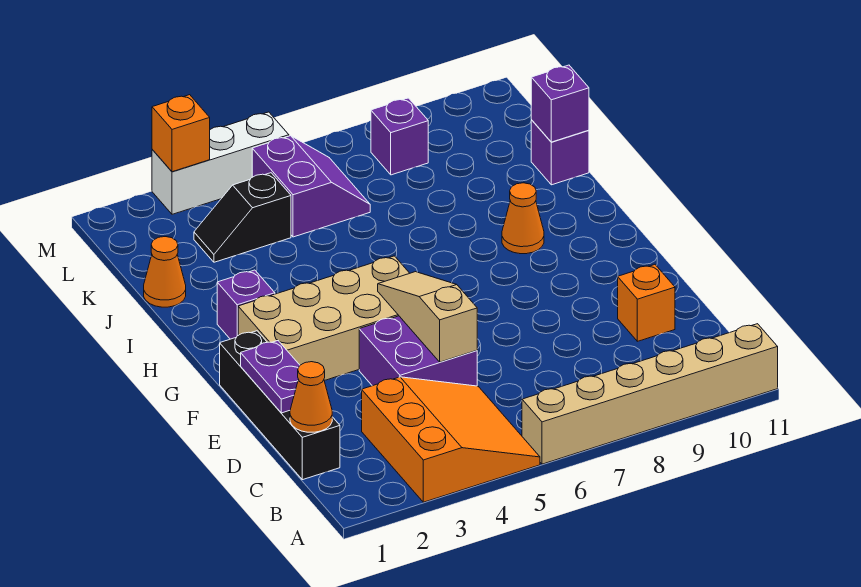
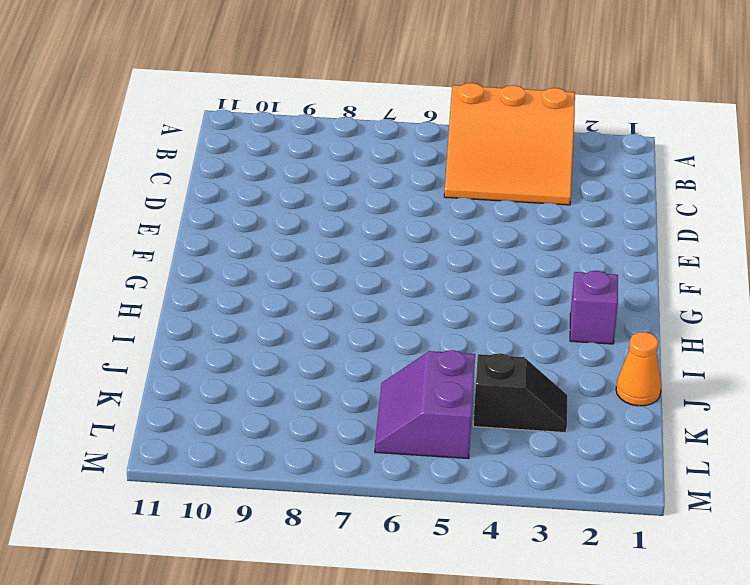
orange slope A3:C5 level 1 top A -> orange slope A3:C5 level 1 top 3
none -> tan brick A6:A11 level 1
none -> black brick C1:F1 level 1
none -> purple brick D4:E5 level 1

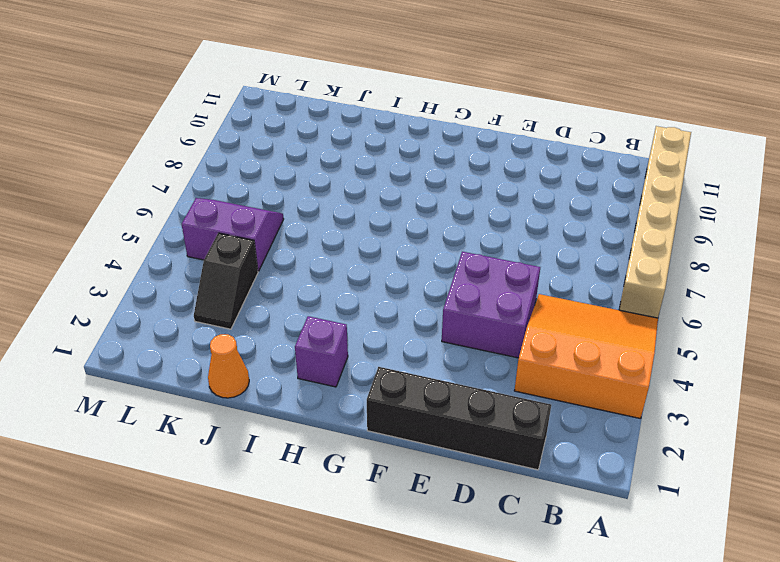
none -> orange brick D10 level 1
none -> tan brick F2:G5 level 1
none -> orange cone H9 level 1

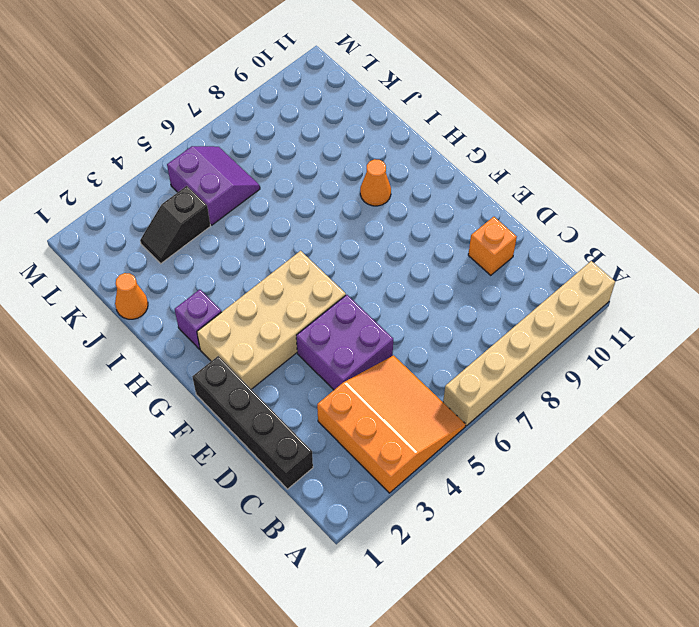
none -> purple brick J11 level 1
none -> purple brick L8 level 1
none -> white brick M3:M5 level 1

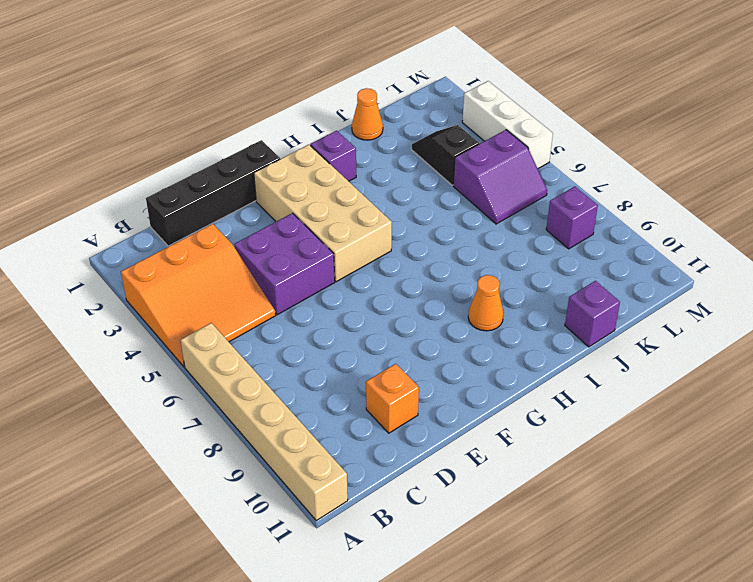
none -> orange cone C1 level 2
none -> purple plate D1:E1 level 2
none -> tan slope D5:F5 level 2 top D

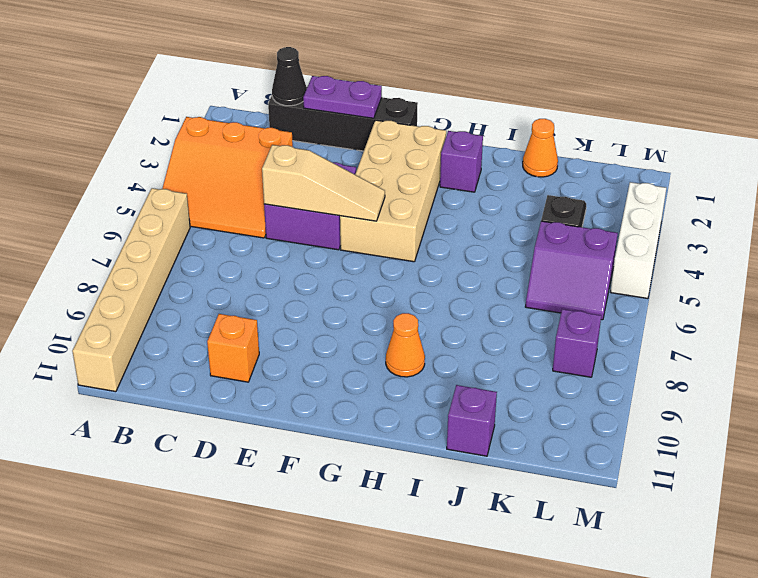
black cone C1 level 2 -> orange cone C1 level 2
none -> purple brick J11 level 2
none -> orange brick M3 level 2

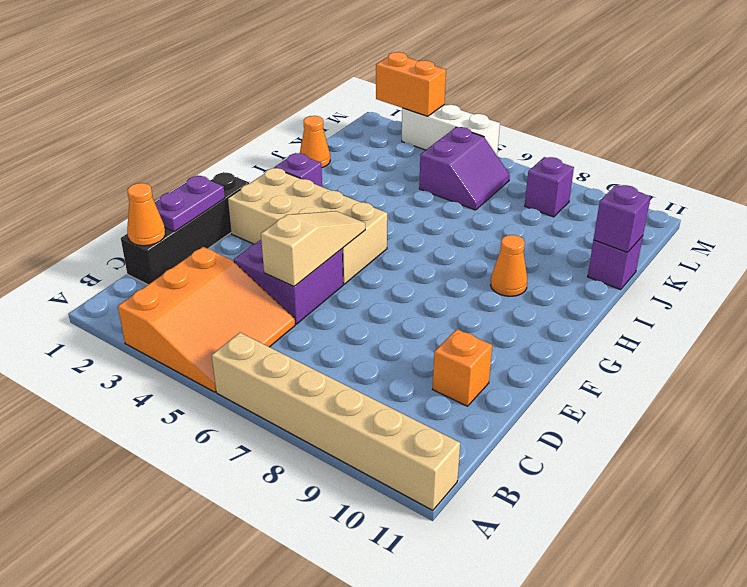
orange brick M2:M3 level 2 -> orange brick M3 level 2
none -> black slope K3:K4 level 1 top 4

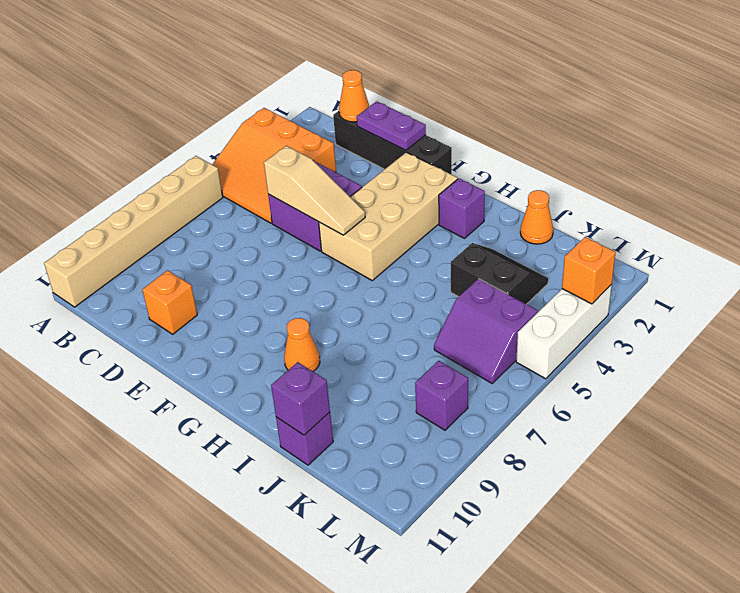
black slope J3:K4 level 1 top 4 -> black slope K3:K4 level 1 top 4

